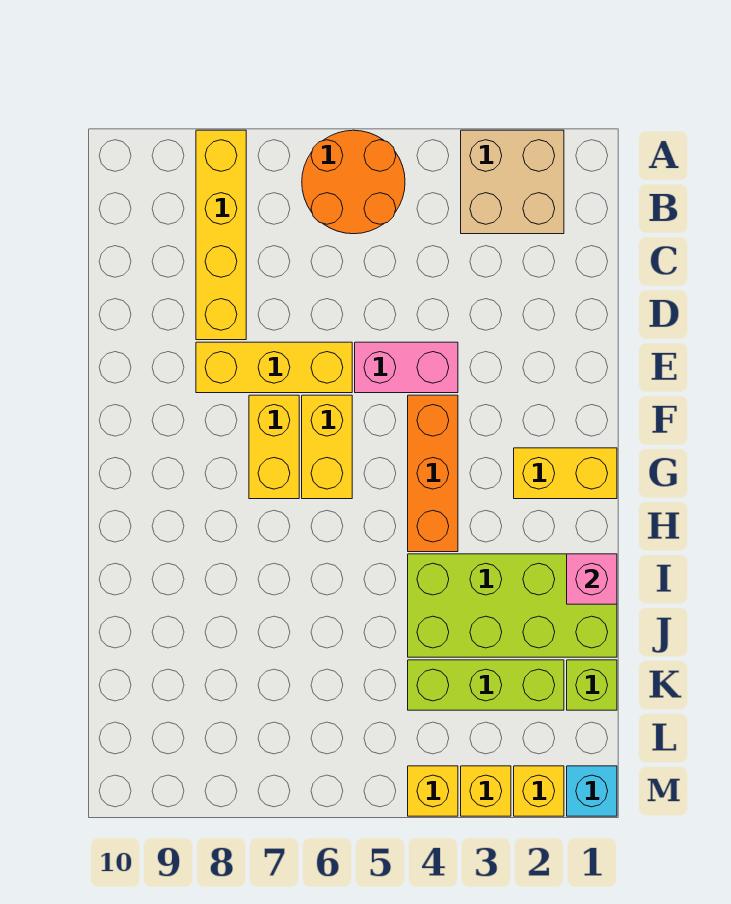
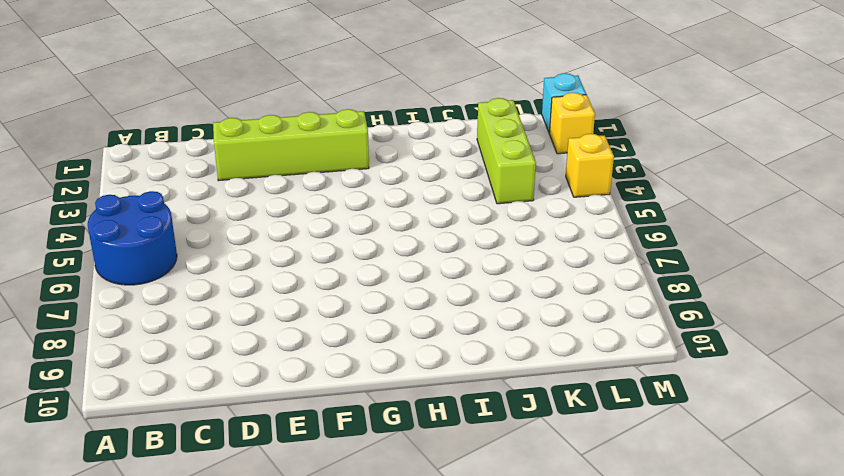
blue round brick A5:B6 level 1 -> orange round brick A5:B6 level 1
lime brick D2:G2 level 1 -> yellow brick G1:G2 level 1
none -> tan brick A2:B3 level 1
none -> yellow brick A8:D8 level 1
none -> pink brick E4:E5 level 1

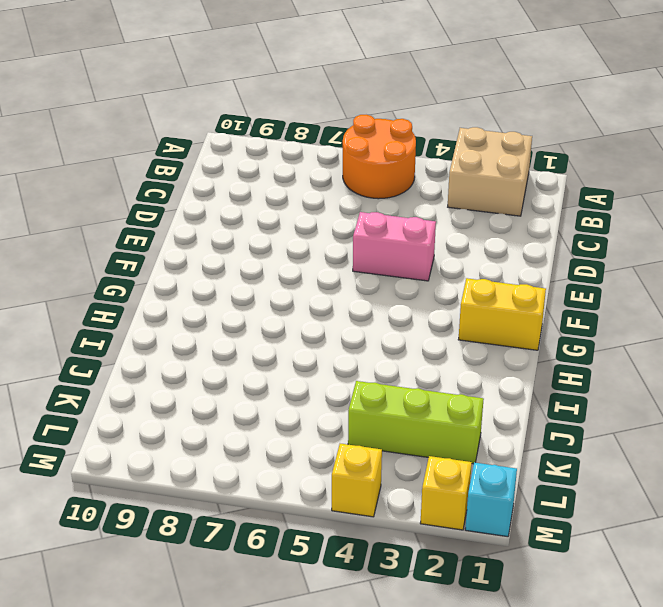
none -> yellow brick A8:D8 level 1
none -> yellow brick E6:E8 level 1
none -> orange brick F4:H4 level 1

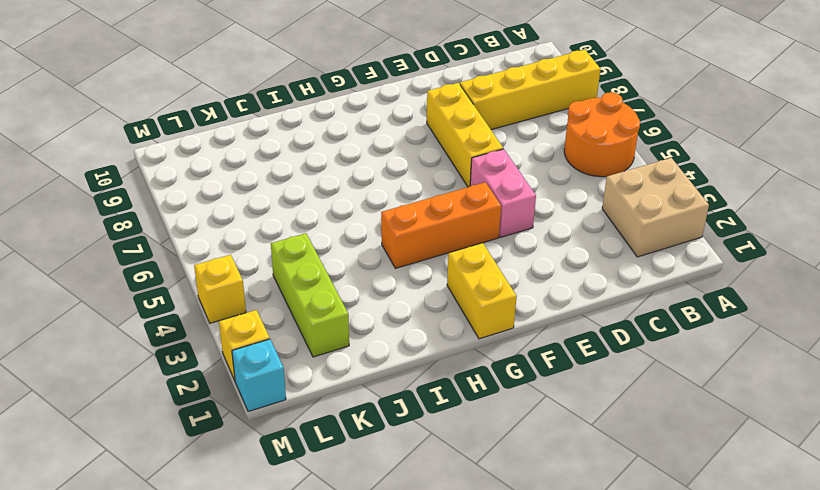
none -> yellow brick F6:G6 level 1
none -> yellow brick F7:G7 level 1
none -> lime brick I1:J4 level 1

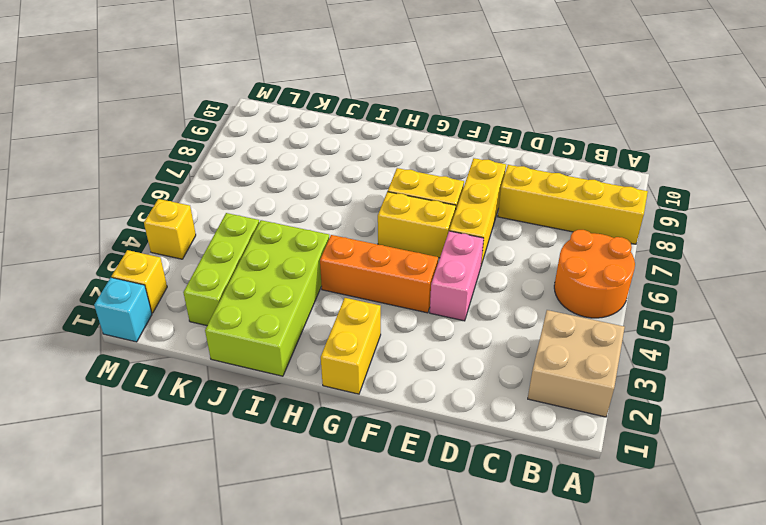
none -> lime brick K1 level 1
none -> yellow brick M3 level 1
none -> pink brick I1 level 2

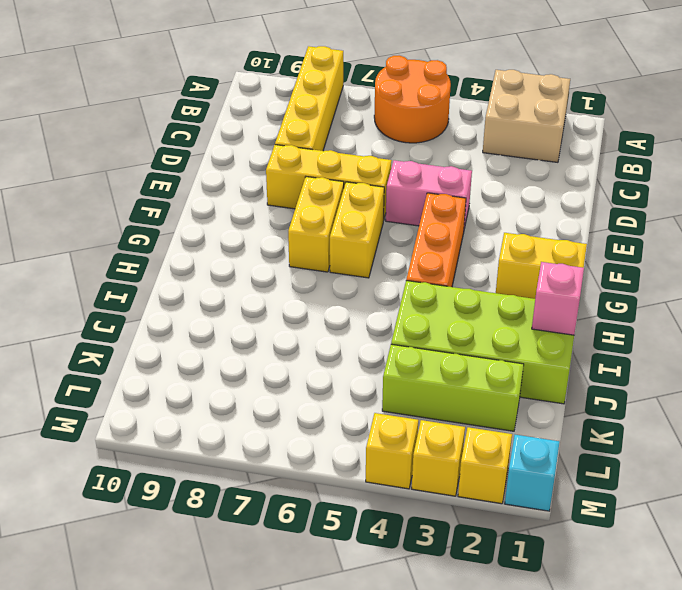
none -> lime brick K1 level 1

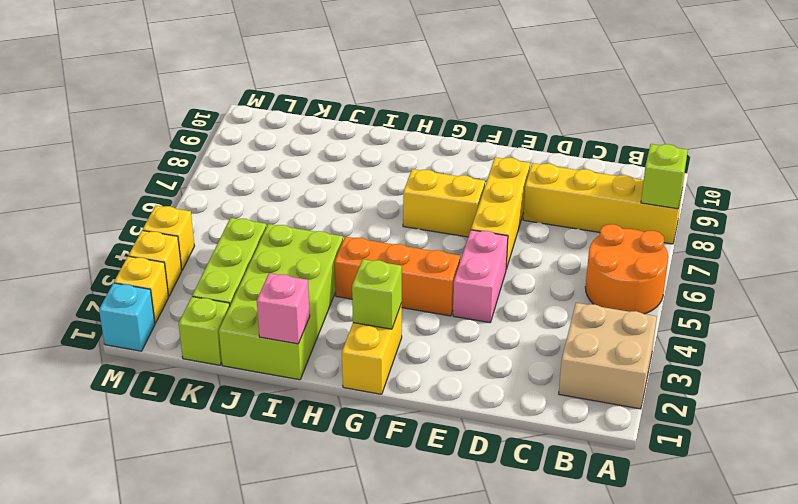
lime brick A8 level 2 -> none
lime brick G2 level 2 -> none
none -> yellow brick F6:G6 level 1

